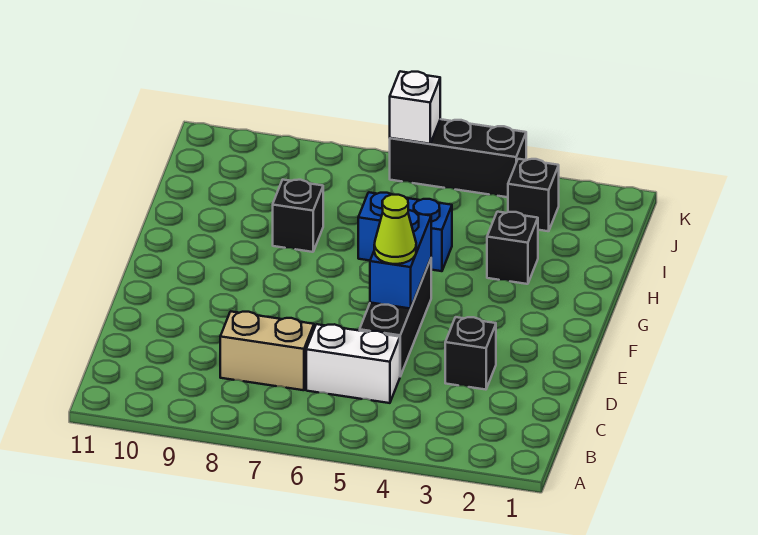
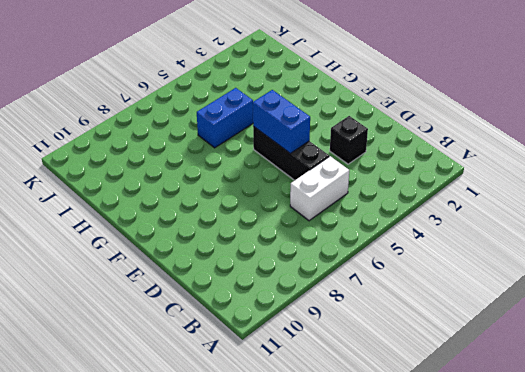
none -> tan brick C7:C8 level 1
none -> black brick H3 level 1
none -> black brick H8 level 1

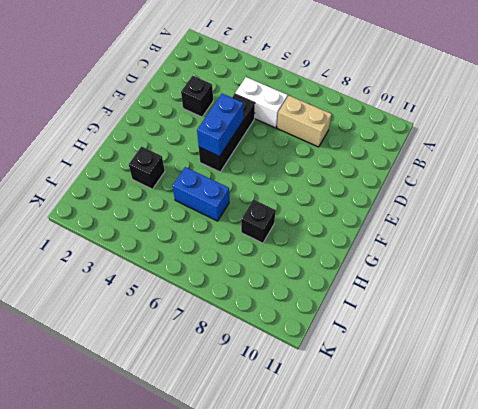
none -> black brick J3 level 1
none -> black brick K4:K6 level 1
none -> white brick K6 level 2

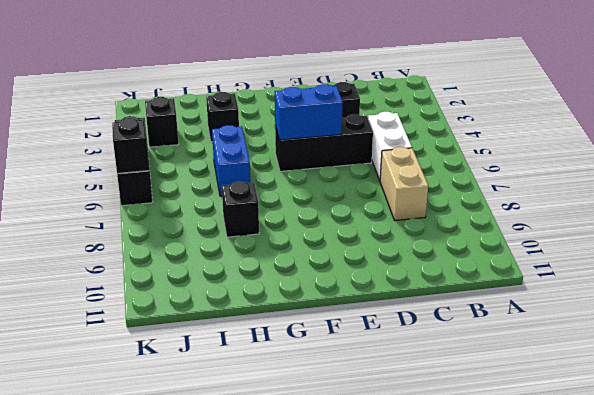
black brick K6 level 2 -> white brick K6 level 2
none -> lime cone E5 level 3

